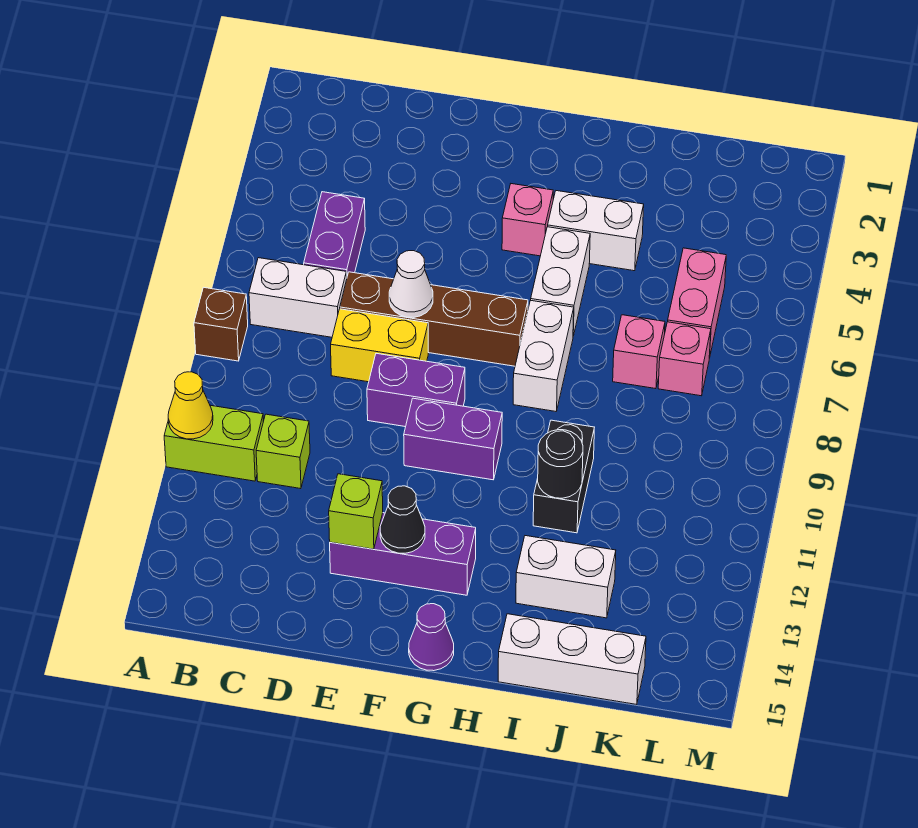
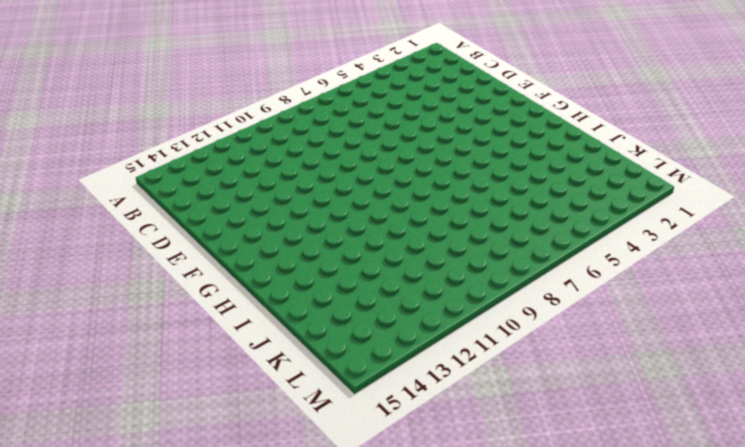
none -> brown brick A8 level 1
none -> lime brick A11:B11 level 1
none -> white brick B7:C7 level 1

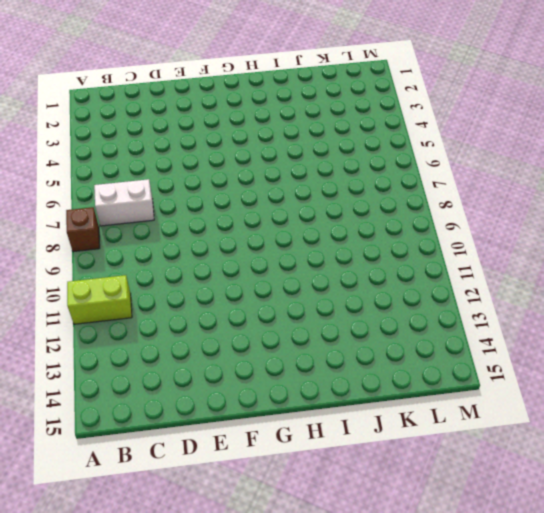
none -> purple brick C5:C6 level 1
none -> lime brick C11 level 1
none -> brown brick D7:G7 level 1

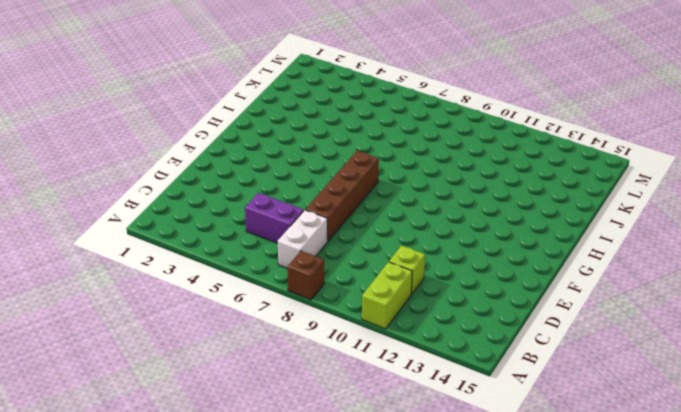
none -> yellow brick D8:E8 level 1
none -> purple brick E9:F9 level 1
none -> purple brick E13:G13 level 1

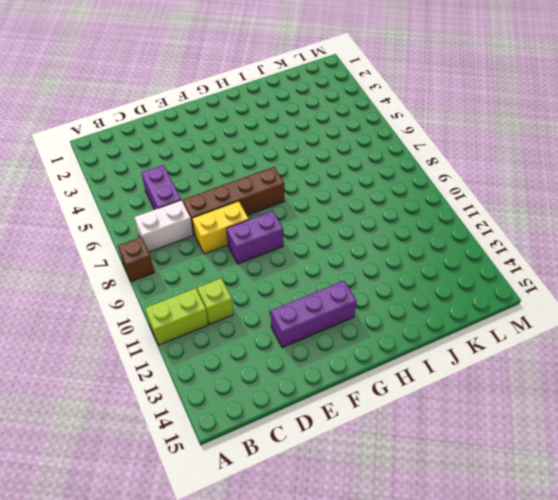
none -> purple brick F10:G10 level 1
none -> pink brick G4 level 1
none -> purple cone G15 level 1

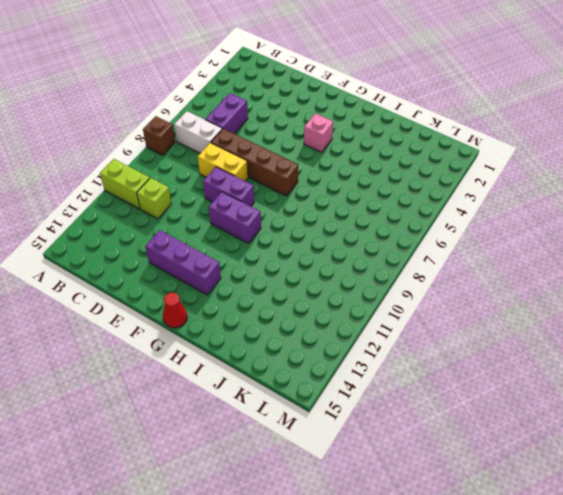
red cone G15 level 1 -> purple cone G15 level 1
none -> white brick H4:I4 level 1
none -> white brick H5:H6 level 1
none -> white brick H7:H8 level 1

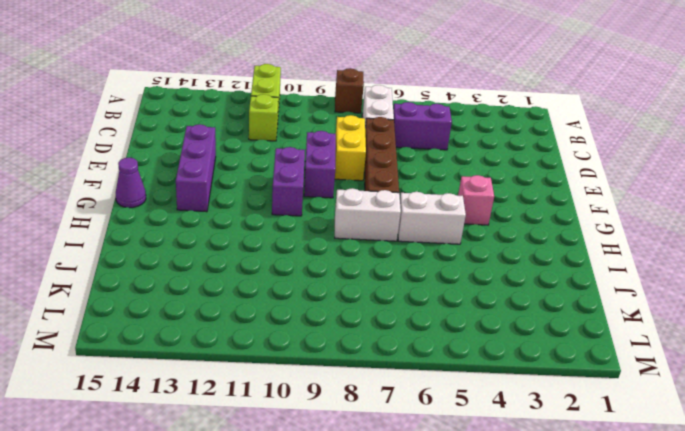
none -> white brick H4:I4 level 1
none -> black brick I10:I11 level 1
none -> white brick I13:J13 level 1

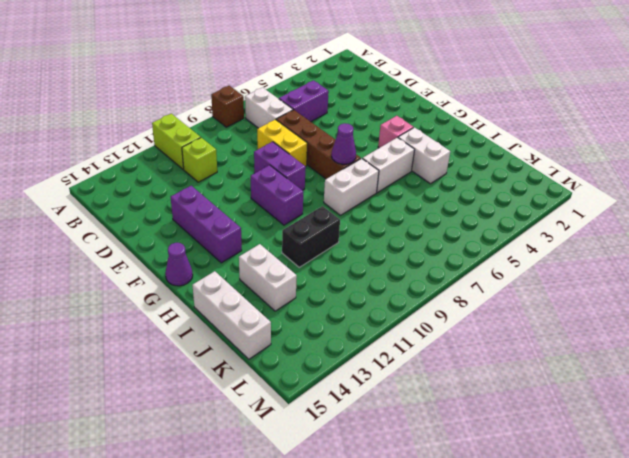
purple cone G7 level 2 -> none
none -> pink brick J7 level 1
none -> pink brick K5:K6 level 1
none -> pink brick K7 level 1

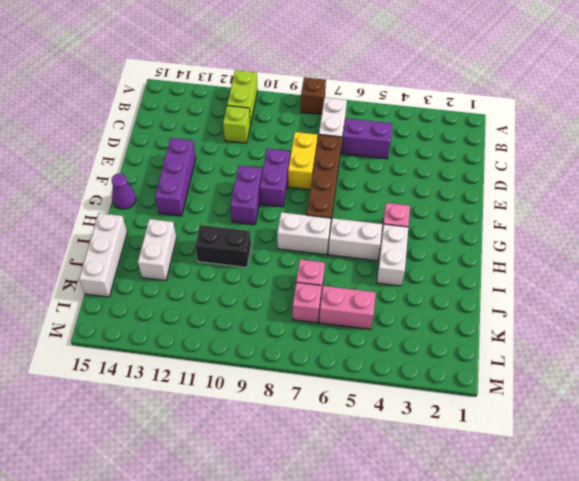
none -> yellow cone A11 level 2
none -> white cone E7 level 2
none -> lime brick E13 level 2

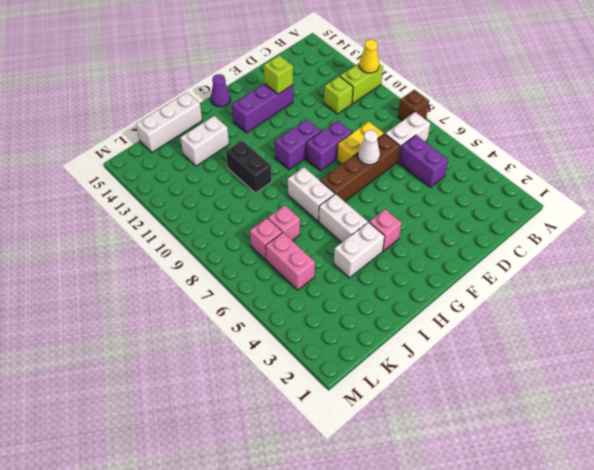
none -> black cone F13 level 2
none -> black round brick I11 level 2

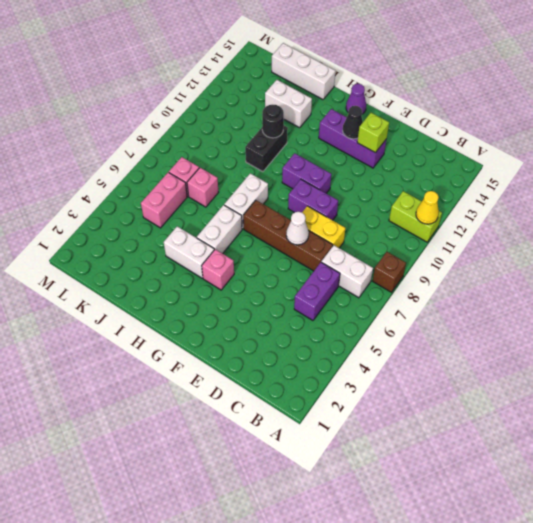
none -> lime brick C11 level 1

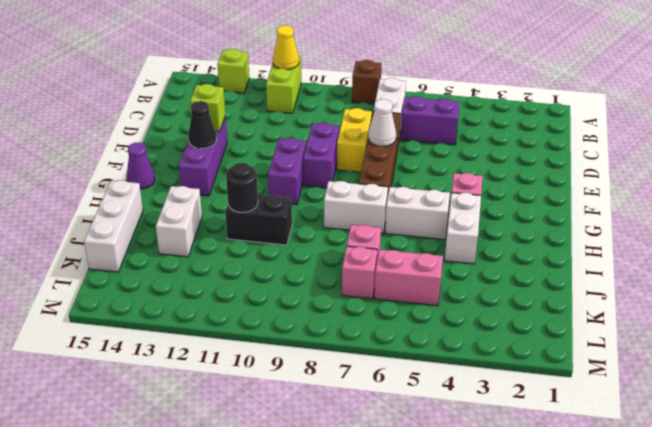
lime brick A13 level 1 -> lime brick C11 level 1

